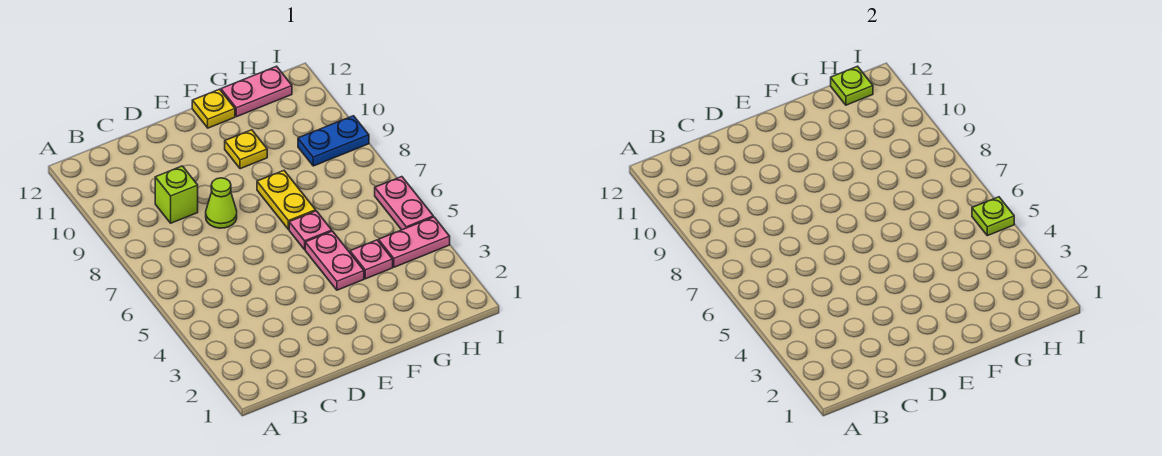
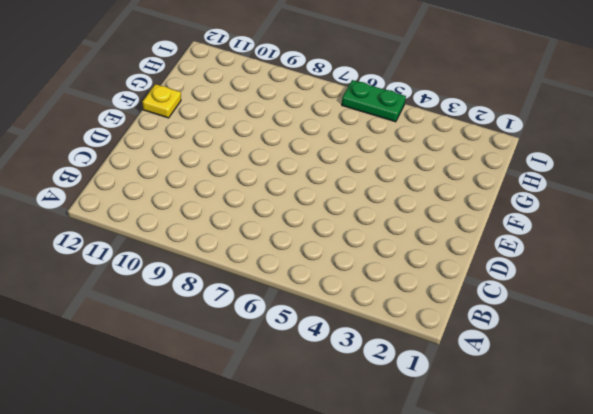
green plate I5:I6 level 1 -> pink plate I5:I6 level 1
none -> lime brick C9 level 1
none -> lime cone D8 level 1
none -> pink plate F4:F5 level 1

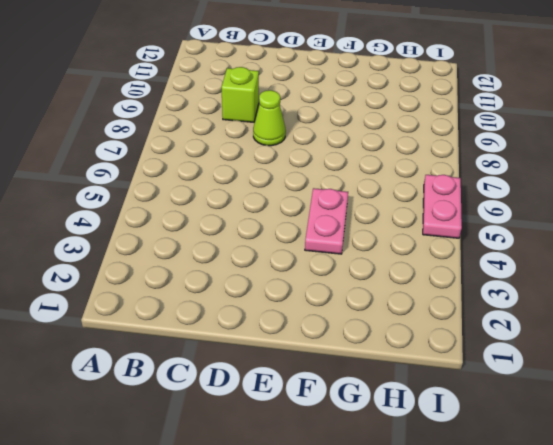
none -> pink plate F6 level 1
none -> yellow plate F7:F8 level 1
none -> yellow plate F10 level 1

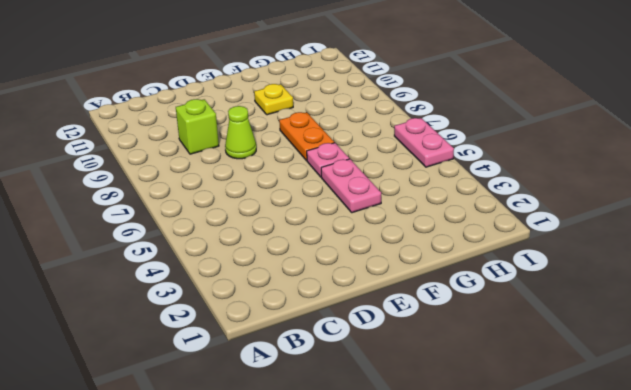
orange plate F7:F8 level 1 -> yellow plate F7:F8 level 1
none -> yellow plate F12 level 1
none -> pink plate G4 level 1
none -> pink plate G12:H12 level 1

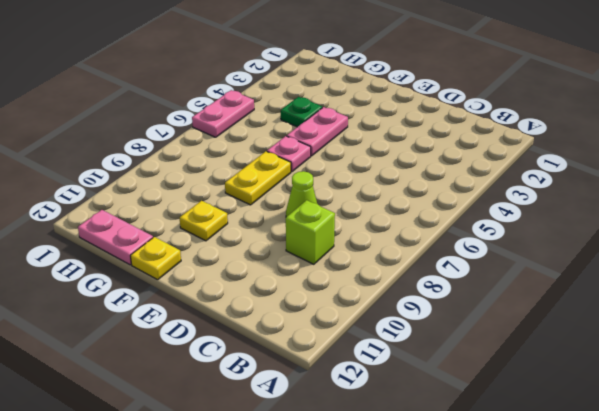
green plate G4 level 1 -> pink plate G4 level 1
none -> pink plate H4:I4 level 1
none -> blue plate H9:I9 level 1
none -> lime plate H12 level 2

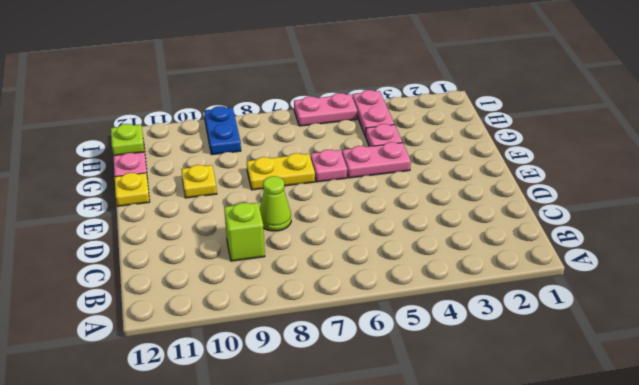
none -> lime plate I5 level 2

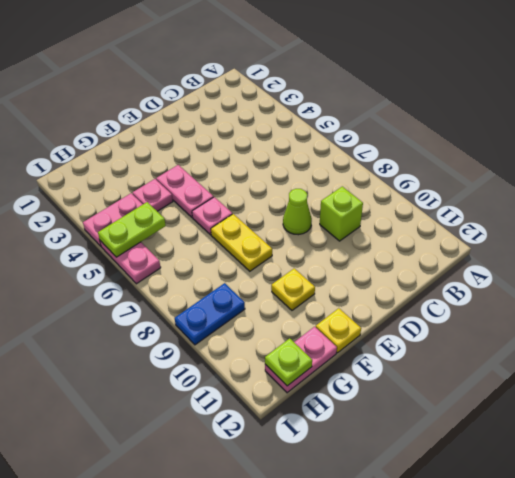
lime plate H5:I5 level 2 -> lime plate I5 level 2

